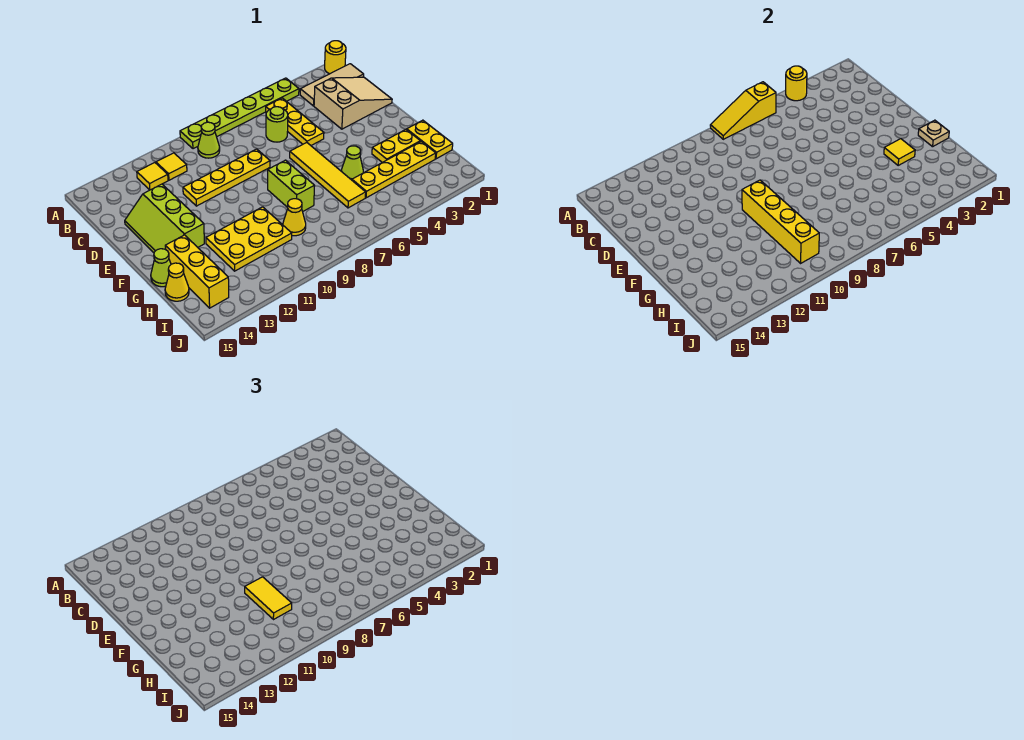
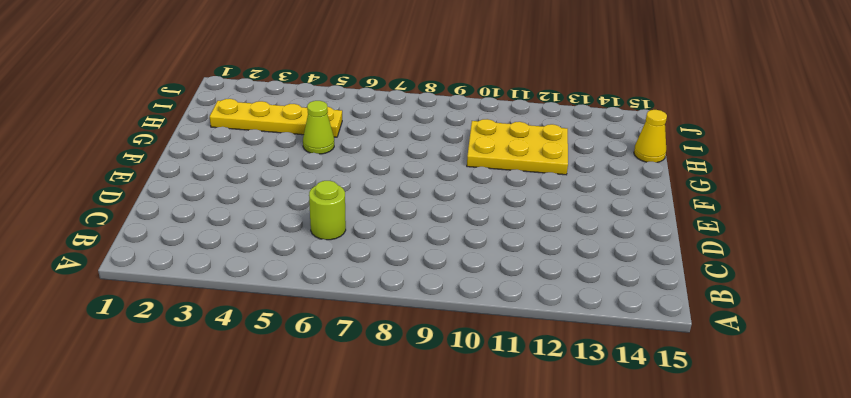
none -> yellow round brick A1 level 1
none -> lime plate A4:A9 level 1
none -> tan tile B1:B3 level 1

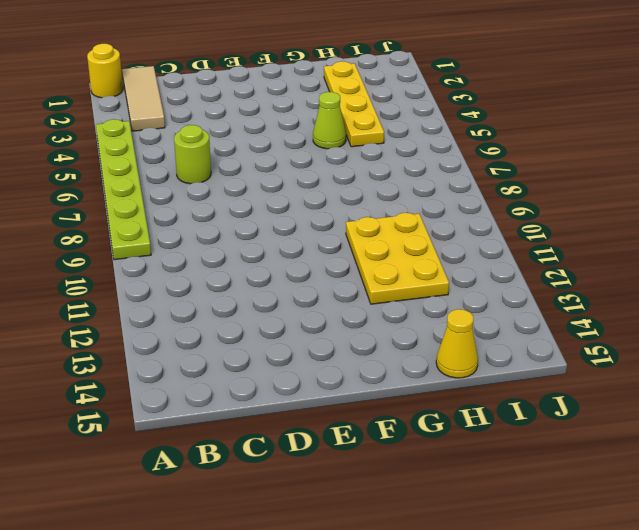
none -> yellow plate B5:D5 level 1
none -> lime cone B9 level 1
none -> yellow tile B11 level 1

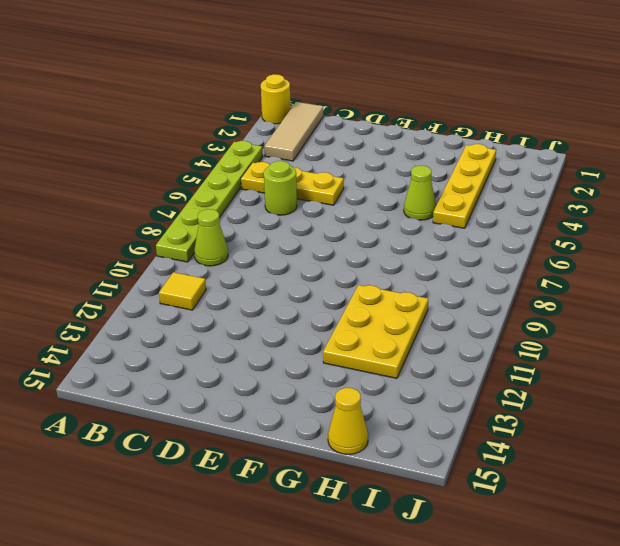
none -> yellow tile B12 level 1
none -> tan slope C1:D3 level 1 top 3
none -> yellow plate D8:D11 level 1

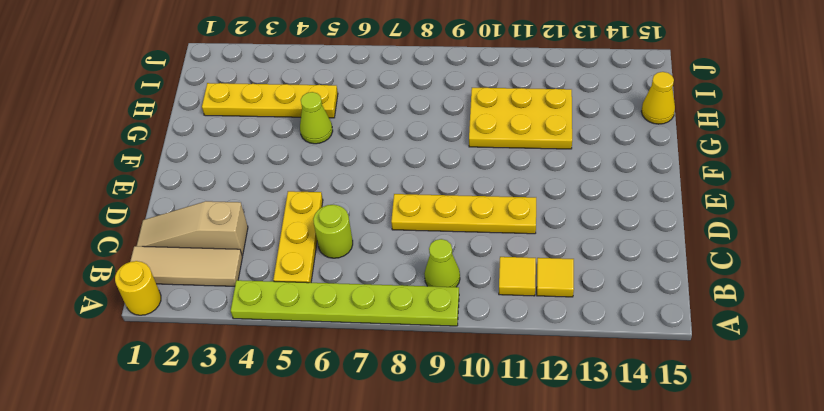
tan slope C1:C3 level 1 top 3 -> tan slope C1:D3 level 1 top 3
none -> lime slope D13:F14 level 1 top 13
none -> yellow tile E6:H6 level 1
none -> lime brick F8:G8 level 1

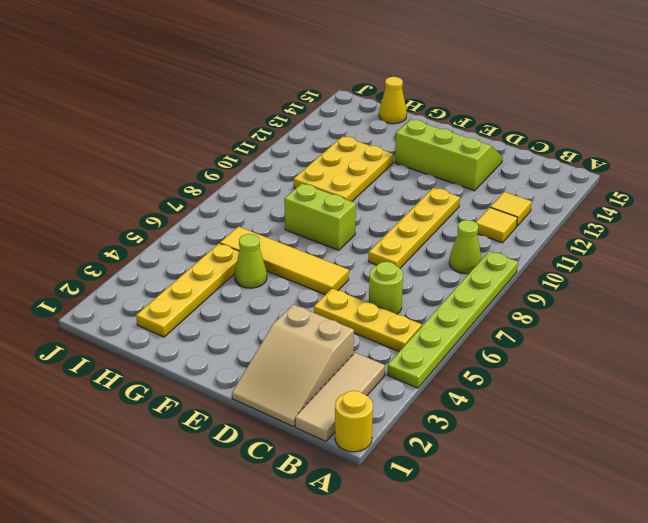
none -> yellow plate G1:H1 level 1
none -> yellow plate G2:G3 level 1
none -> yellow brick G14:I14 level 1

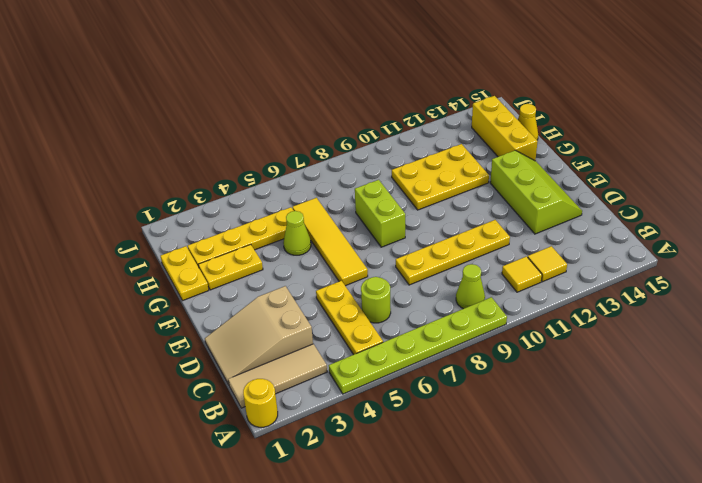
none -> lime cone G15 level 1
none -> yellow cone H9 level 1
none -> yellow round brick A4 level 2

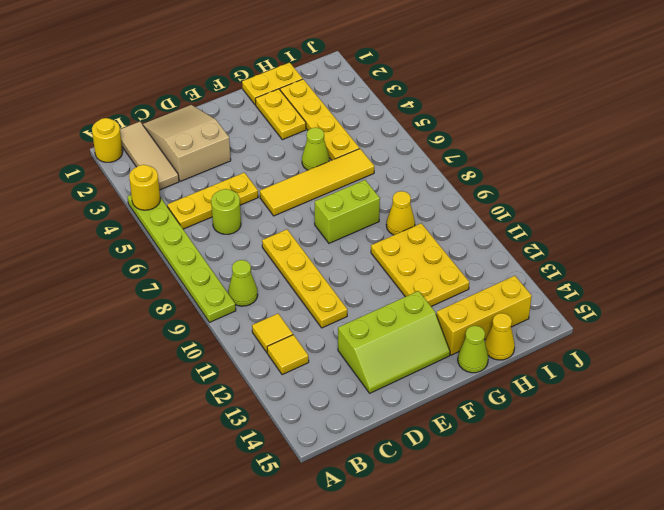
none -> yellow slope A6:A8 level 2 top 6
none -> yellow brick F10:I10 level 2
none -> tan plate G1 level 2

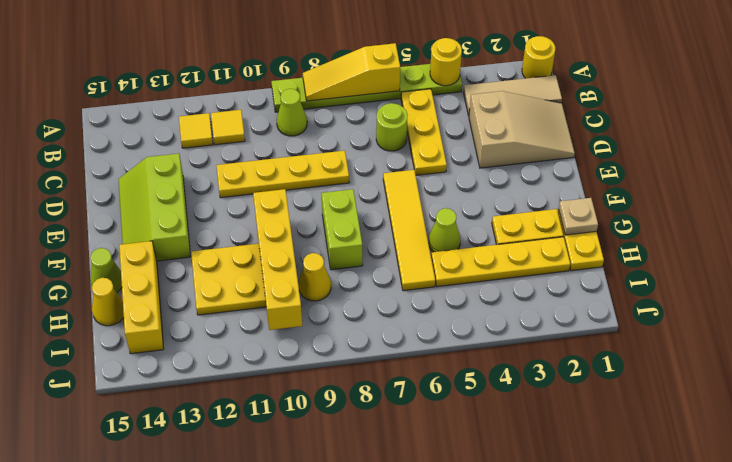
none -> yellow tile G3 level 2
none -> yellow tile G10:H10 level 3

